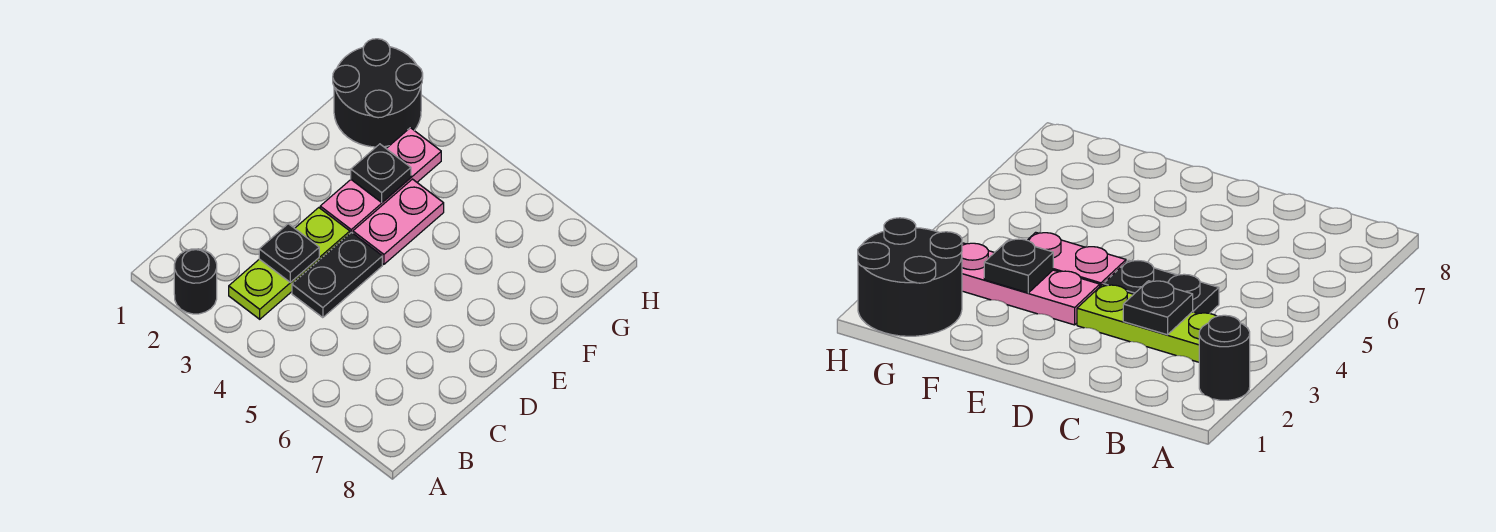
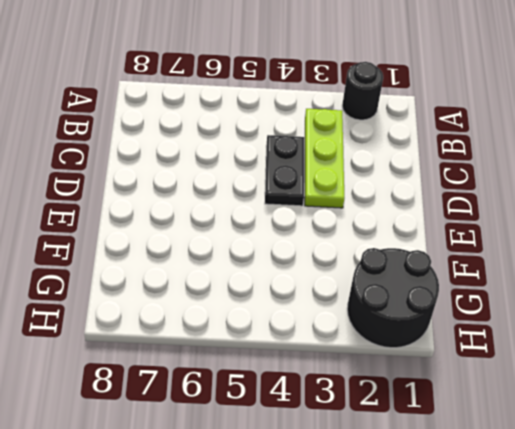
none -> pink plate E3:G3 level 1
none -> pink plate E4:F4 level 1

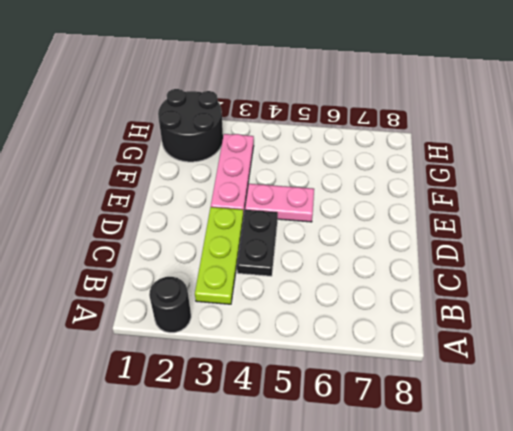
pink plate E4:E5 level 1 -> pink plate E4:F4 level 1
none -> black plate C3 level 2
none -> black plate F3 level 2

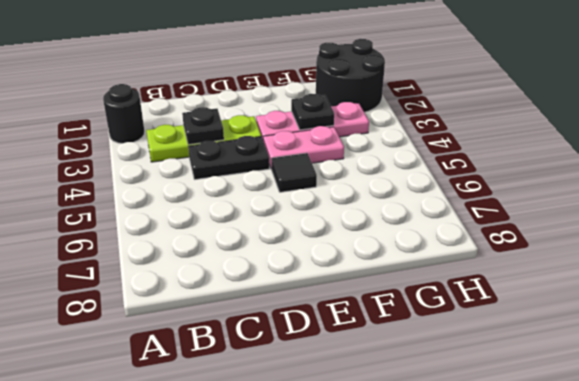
black tile E5 level 1 -> none

